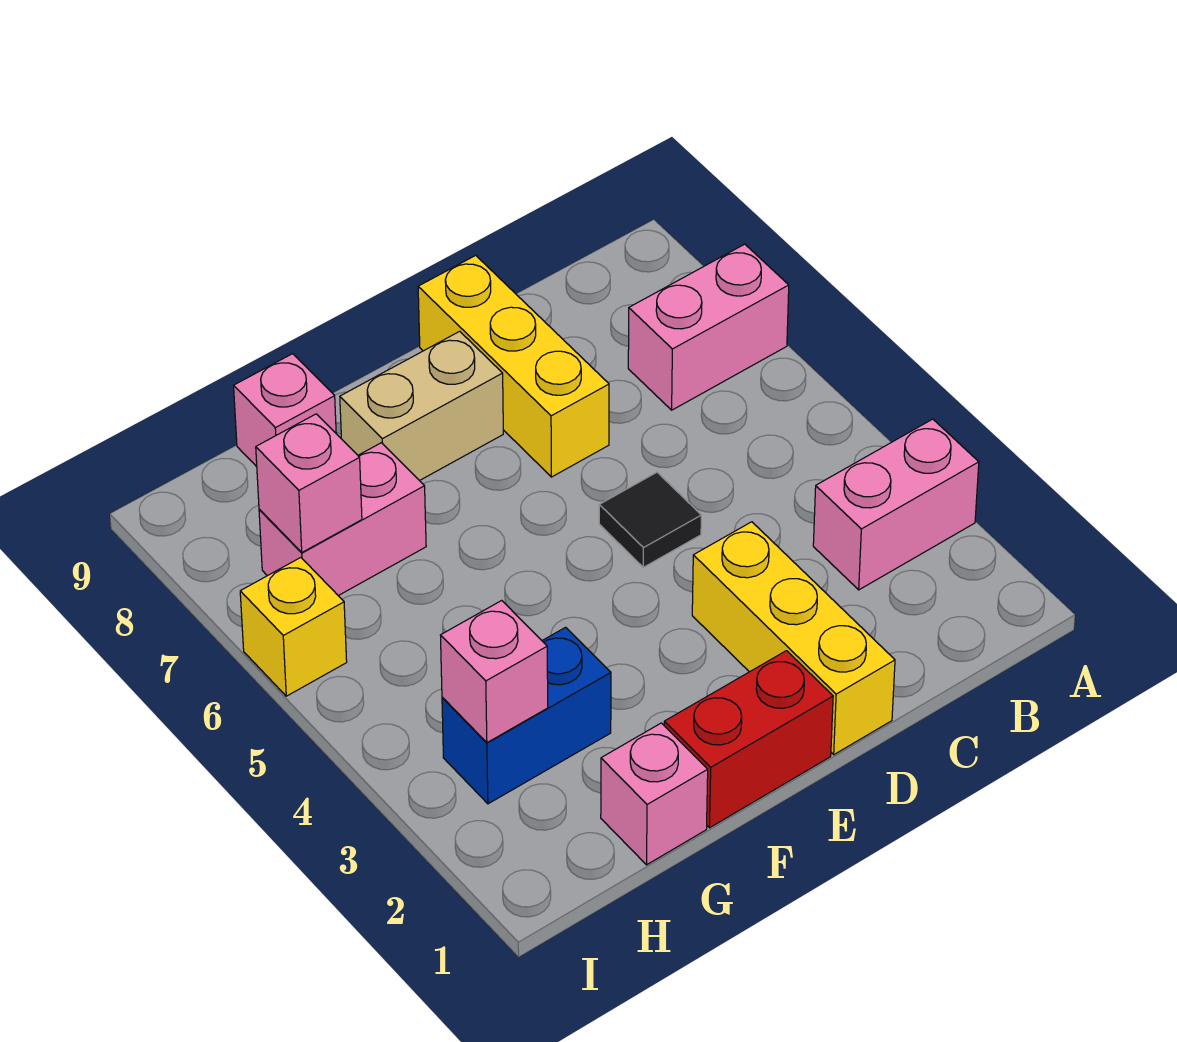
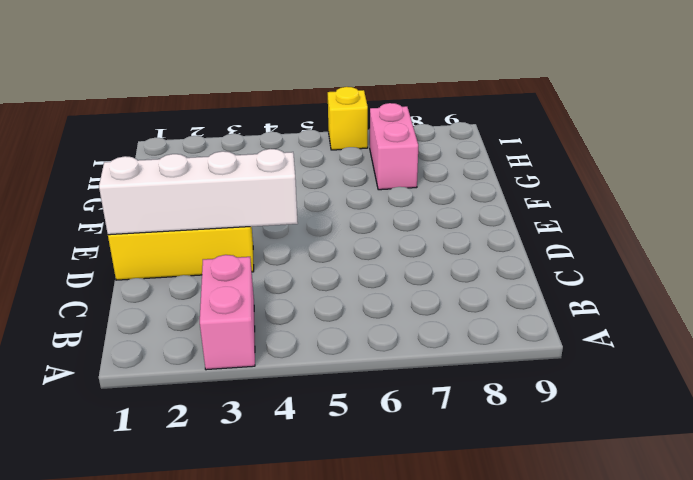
white brick D1:D4 level 2 -> none
none -> pink brick A7:B7 level 1
none -> black tile D5 level 1
none -> yellow brick D7:D9 level 1

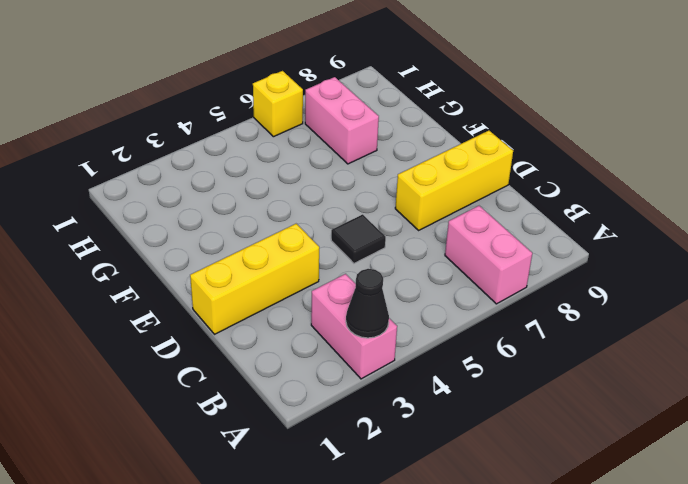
black cone A3 level 2 -> none
none -> red brick E1:F1 level 1
none -> tan brick E8:F8 level 1
none -> pink brick G1 level 1

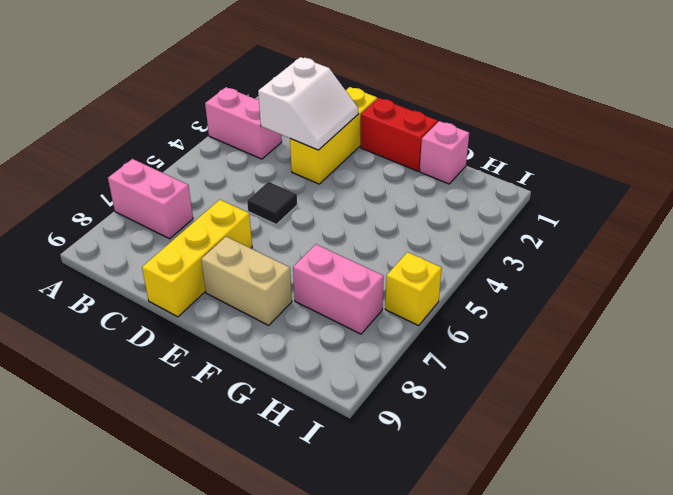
white slope C2:D3 level 2 top C -> none
none -> blue brick G3:H3 level 1
none -> pink brick G9 level 1
none -> pink brick H3 level 2

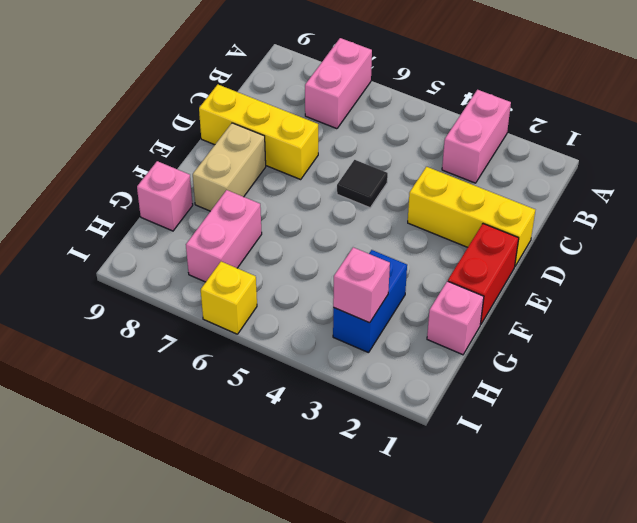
none -> pink brick H7 level 2

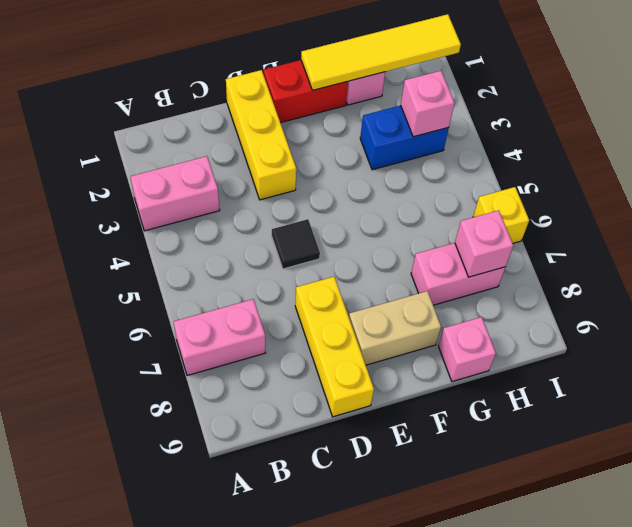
yellow tile F1:I1 level 2 -> none

